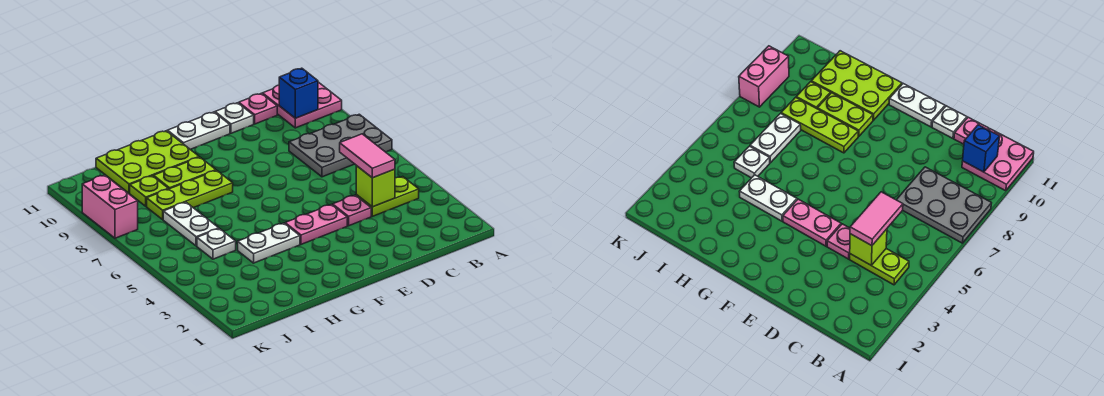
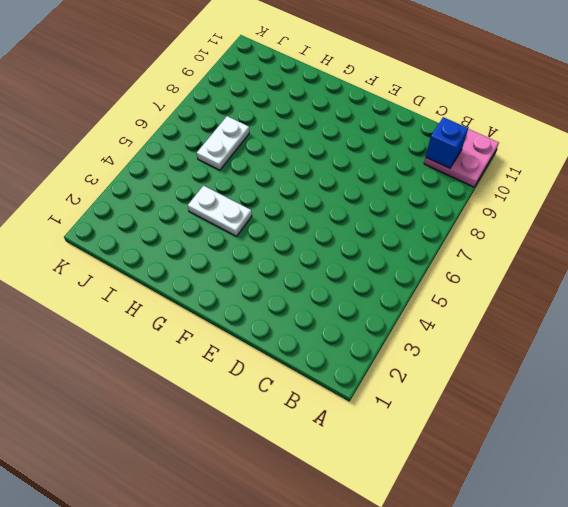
none -> grey plate A7:C8 level 1
none -> lime plate B4:C4 level 1
none -> pink plate C11 level 1

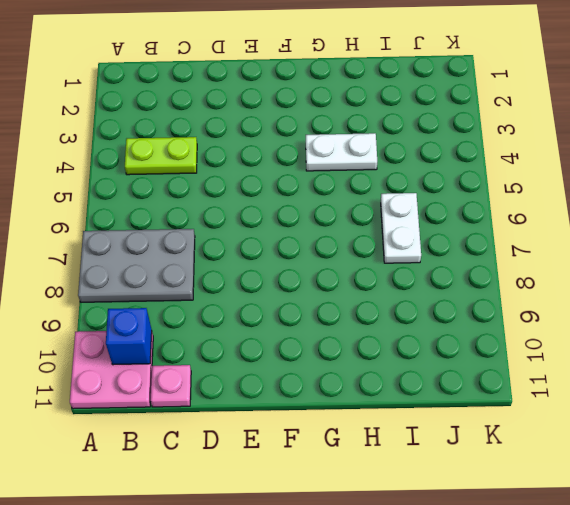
none -> pink plate D4 level 1
none -> white plate D11 level 1
none -> pink plate E4:F4 level 1

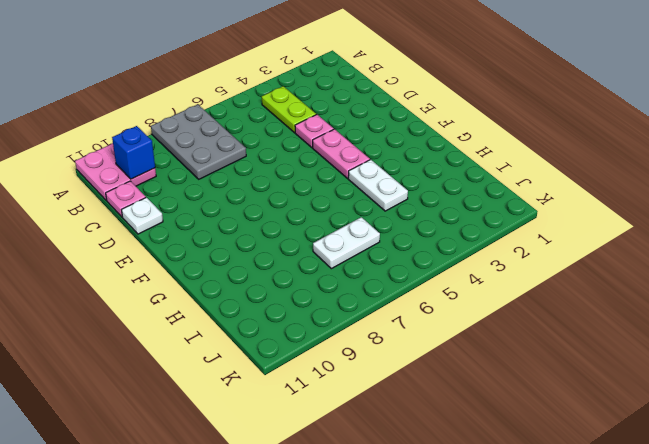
none -> white plate E11:F11 level 1
none -> lime plate G8:I8 level 1
none -> lime plate G9:H9 level 1

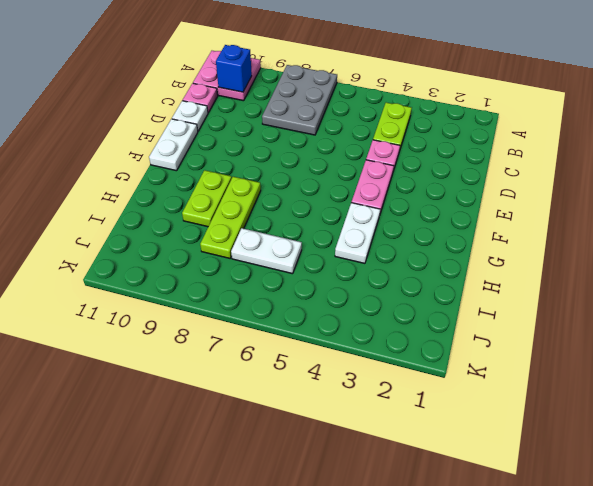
none -> lime plate G10:I11 level 1
none -> white plate I5 level 1
none -> lime plate I9 level 1

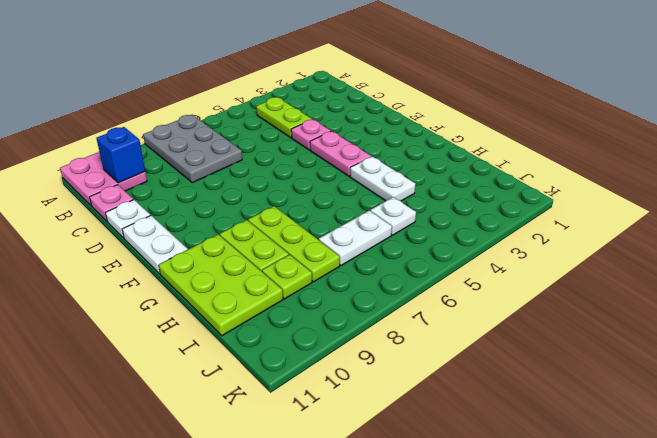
none -> pink brick K8:K9 level 1
none -> lime brick C4 level 2
none -> pink tile C4:C5 level 3

